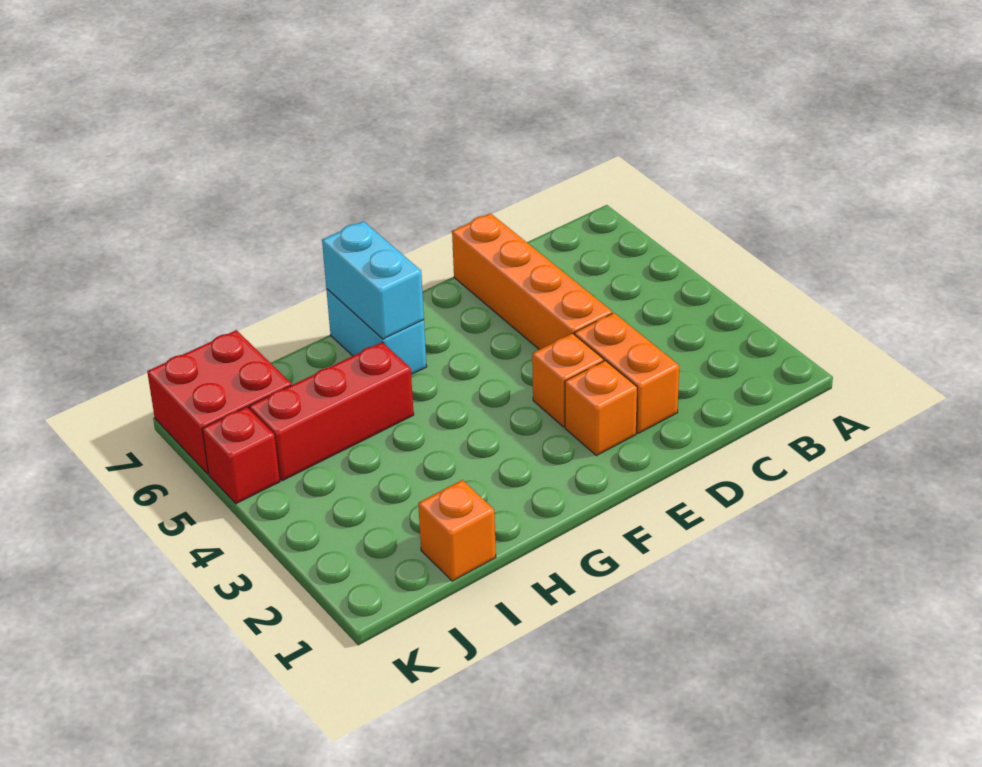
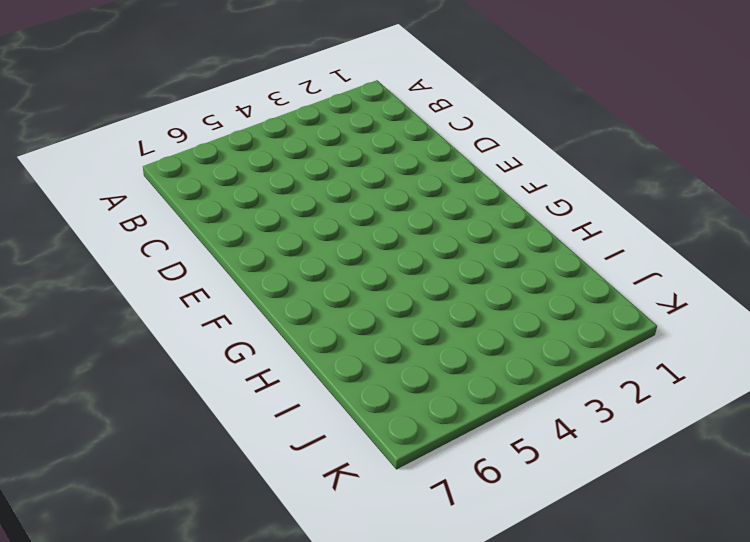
none -> orange brick D2:D3 level 1
none -> orange brick D4:D7 level 1

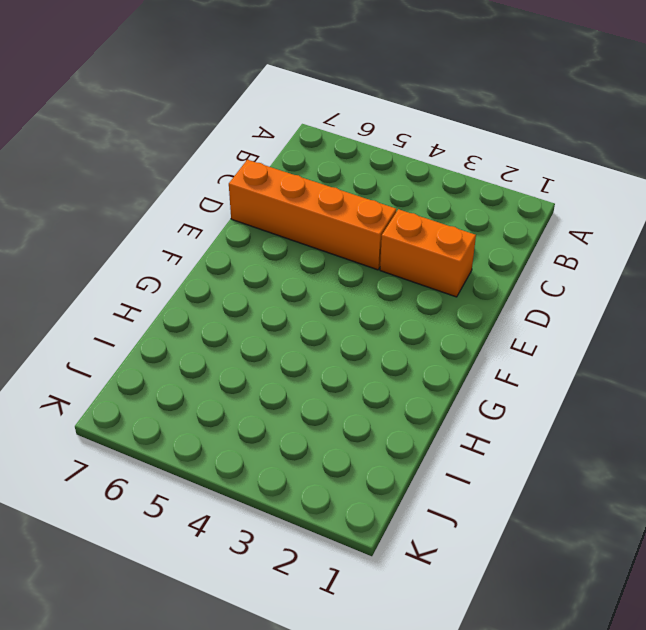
none -> orange brick E2 level 1
none -> orange brick E3 level 1

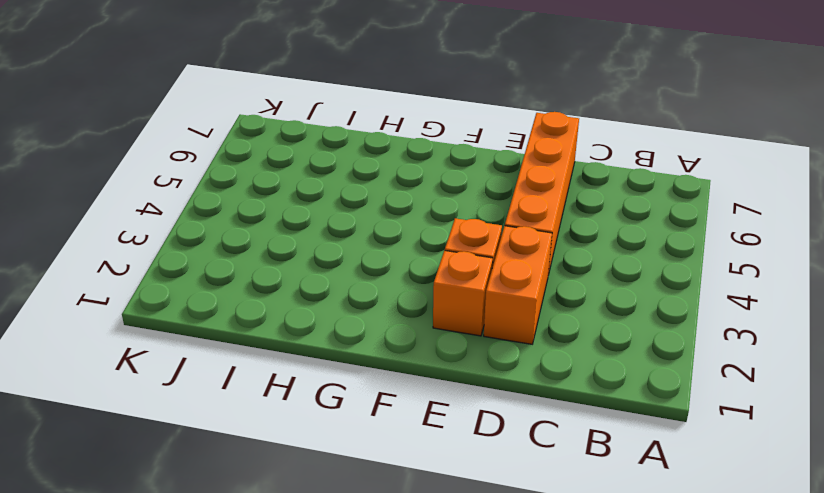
none -> cyan brick G6:G7 level 1
none -> red brick H5:J5 level 1

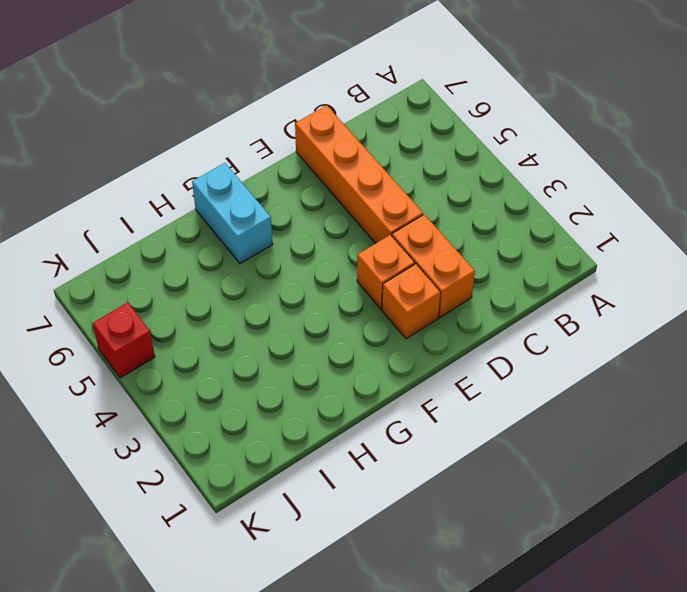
none -> red brick H5:J5 level 1
none -> orange brick I1 level 1

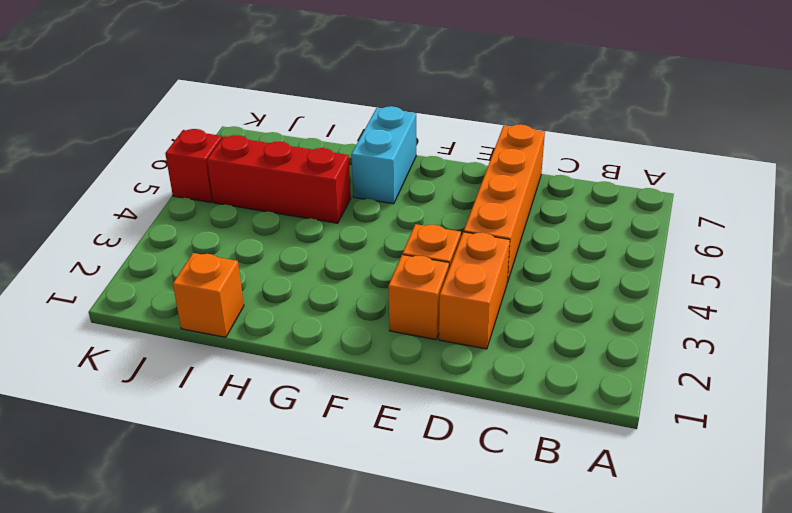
none -> red brick J6:K7 level 1
none -> cyan brick G6:G7 level 2

